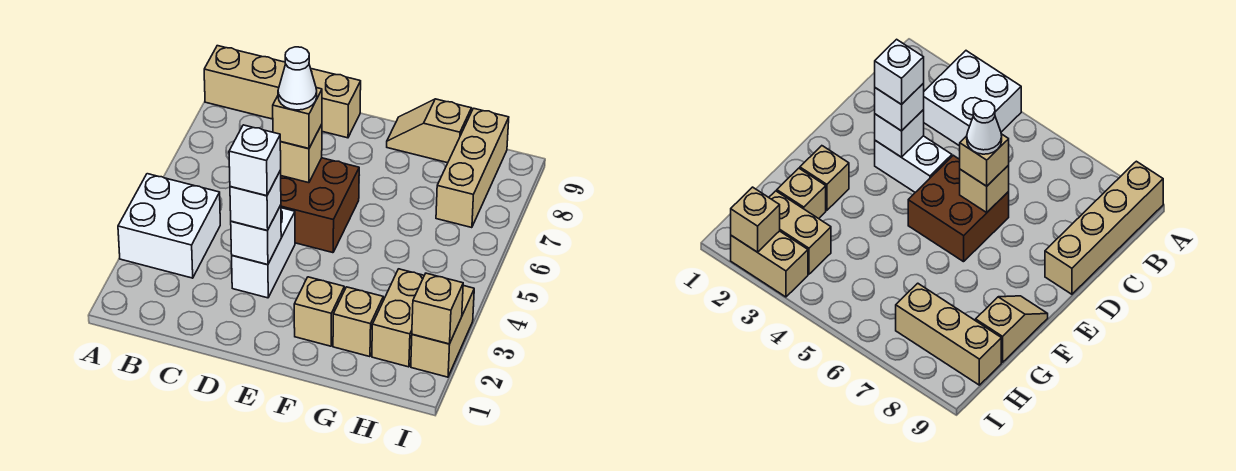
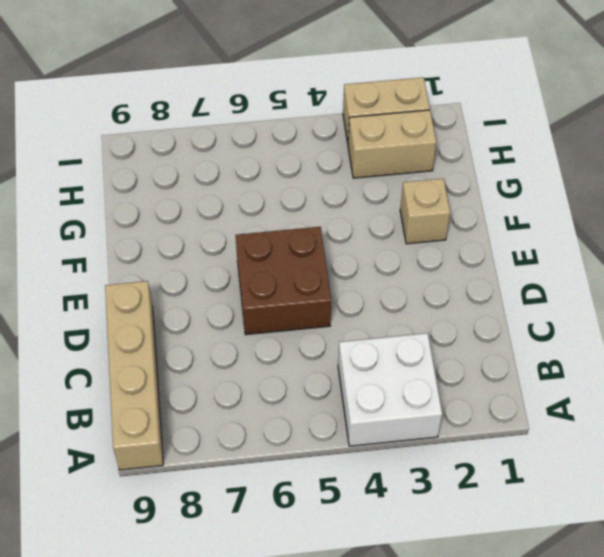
none -> white brick D3:D4 level 1
none -> tan slope F9:G9 level 1 top G
none -> tan brick G2 level 1

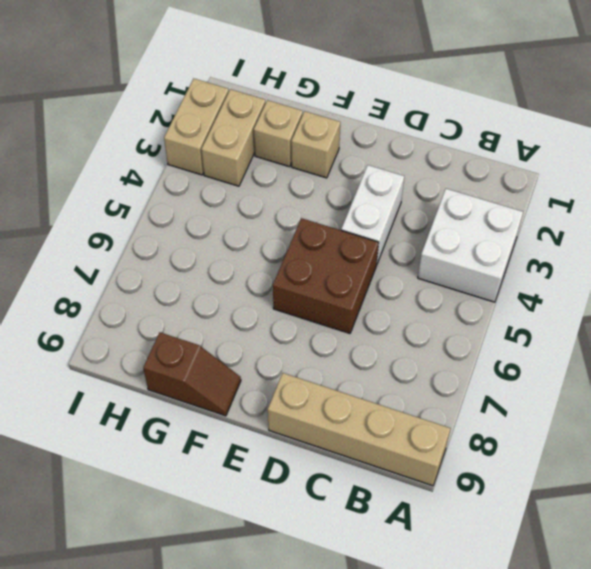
brown slope F9:G9 level 1 top G -> tan slope F9:G9 level 1 top G
none -> tan brick H7:H9 level 1
none -> white brick D3 level 2
none -> tan brick D6 level 2

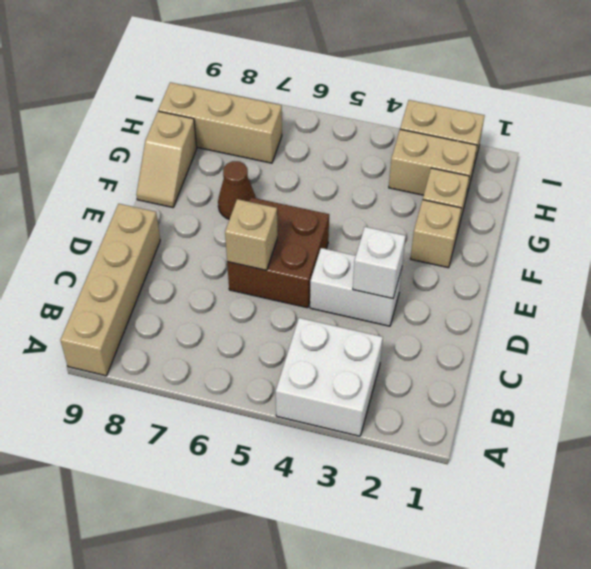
brown cone F7 level 1 -> none
none -> tan brick I2 level 2
none -> white brick D3 level 3
none -> tan brick D6 level 3

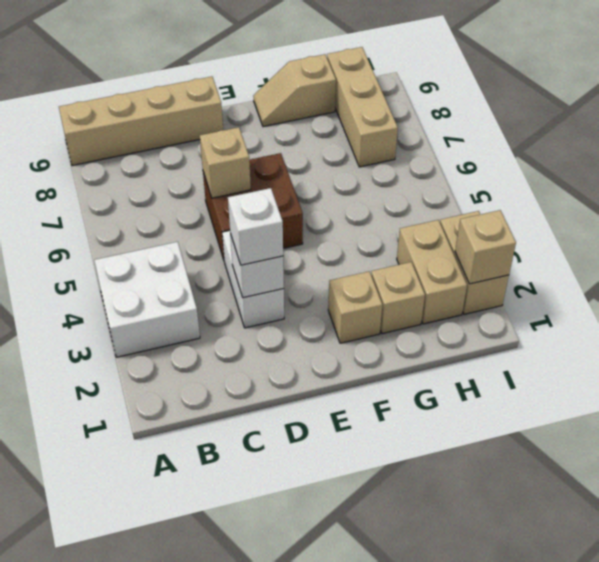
none -> tan brick D6 level 3
none -> white brick D3 level 4
none -> white cone D6 level 4

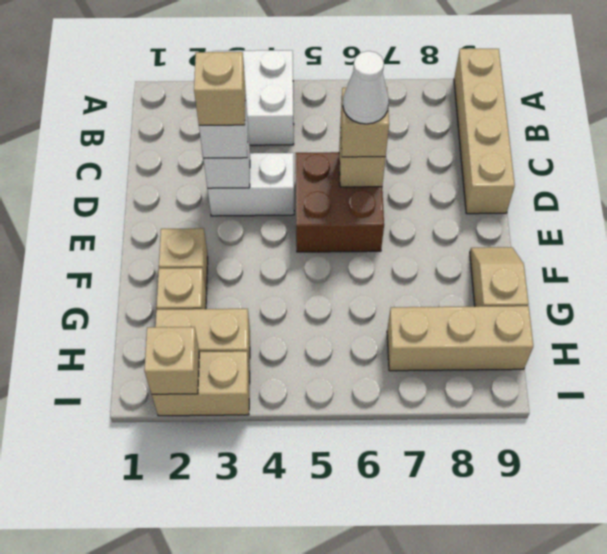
tan brick D3 level 4 -> white brick D3 level 4

